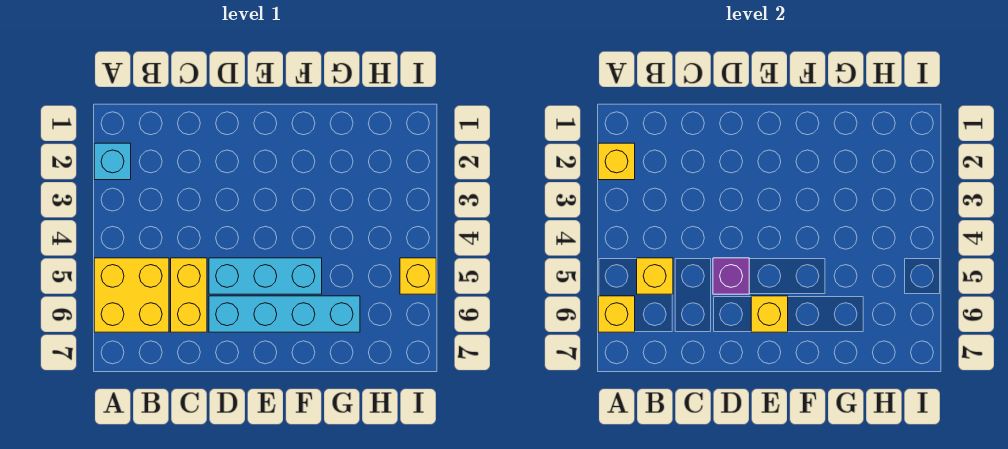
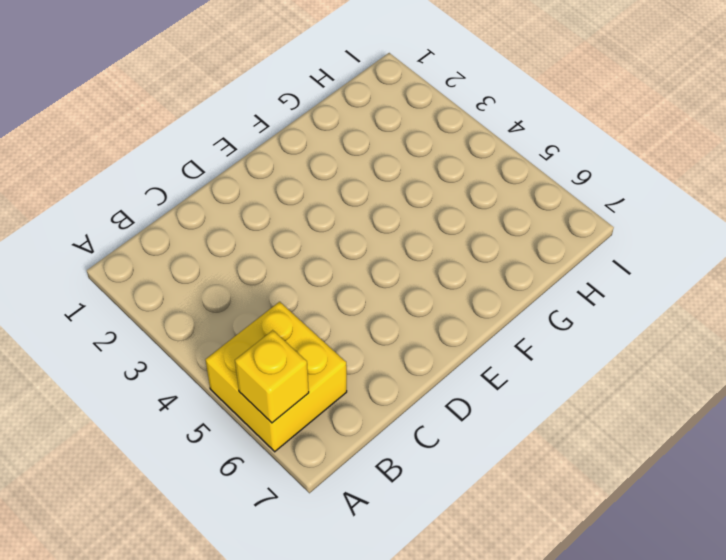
none -> cyan brick A2 level 1
none -> yellow brick C5:C6 level 1

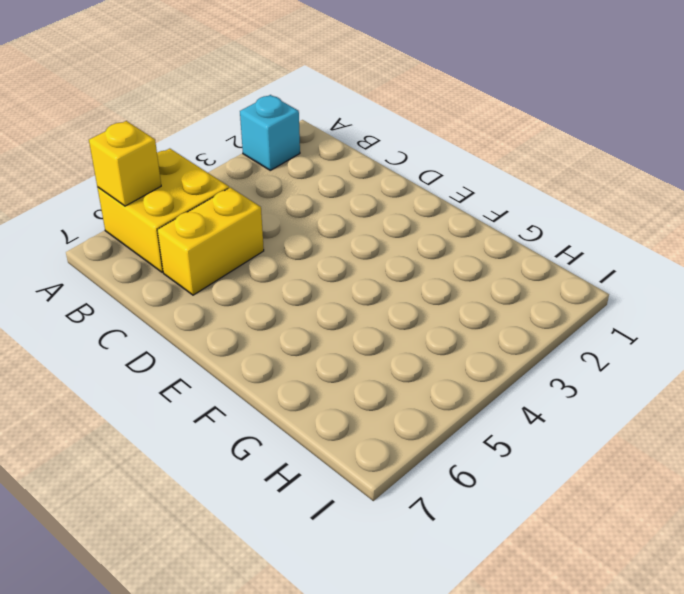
none -> cyan brick D5:F5 level 1
none -> cyan brick D6:G6 level 1

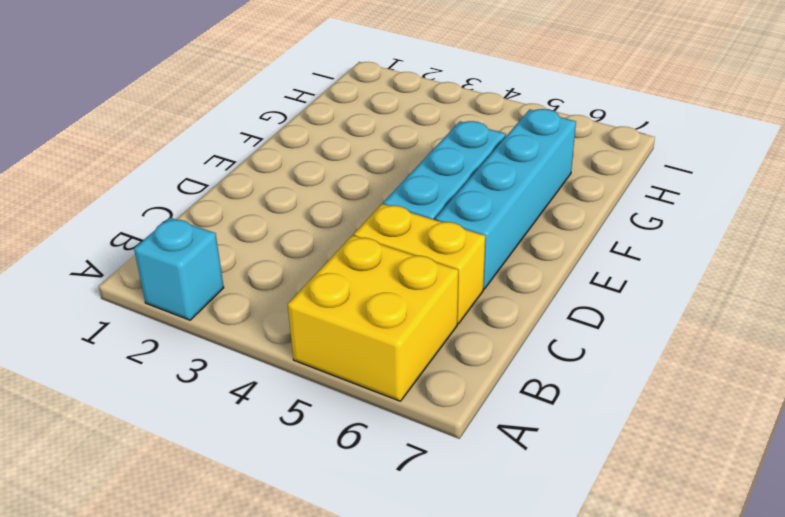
none -> yellow brick I5 level 1
none -> yellow brick A2 level 2

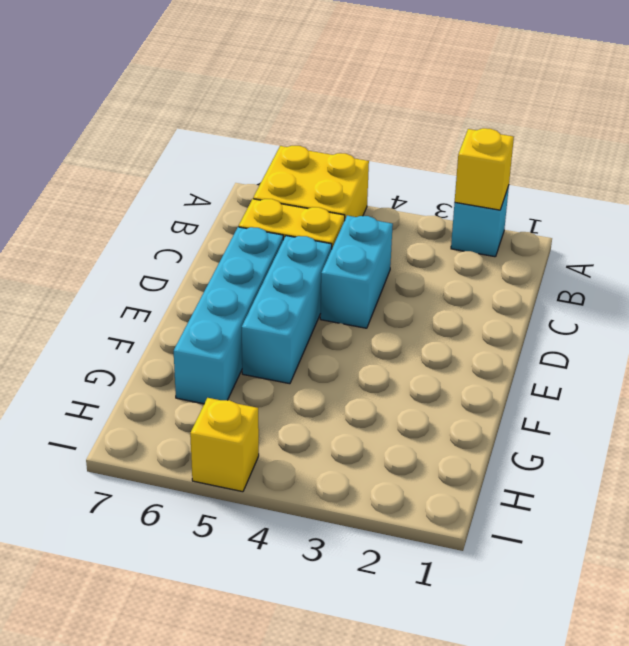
cyan brick C4:D4 level 1 -> none
none -> yellow brick A6 level 2
none -> yellow brick B5 level 2

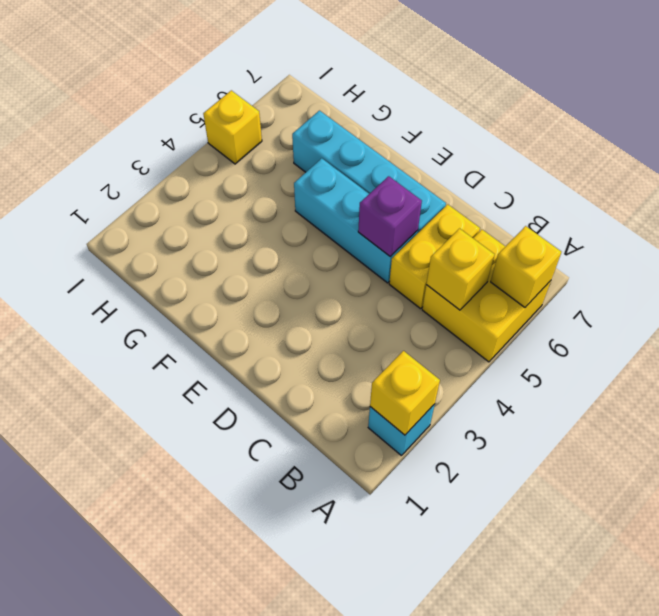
none -> yellow brick E6 level 2

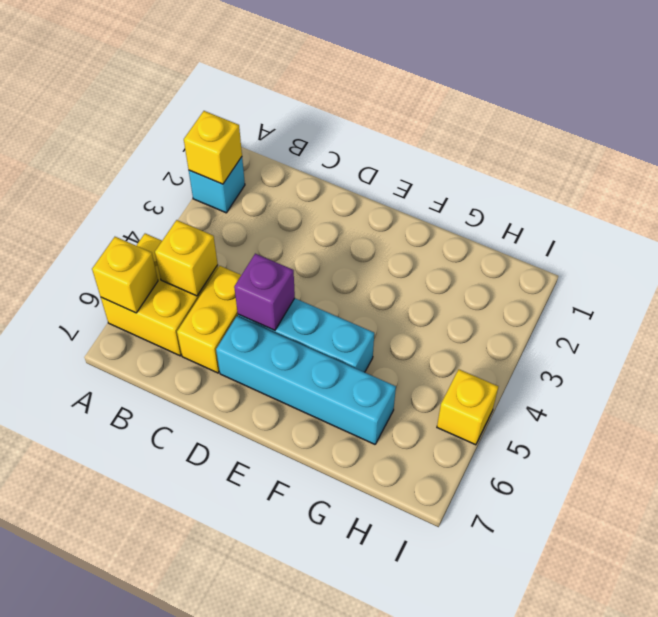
none -> yellow brick E6 level 2

